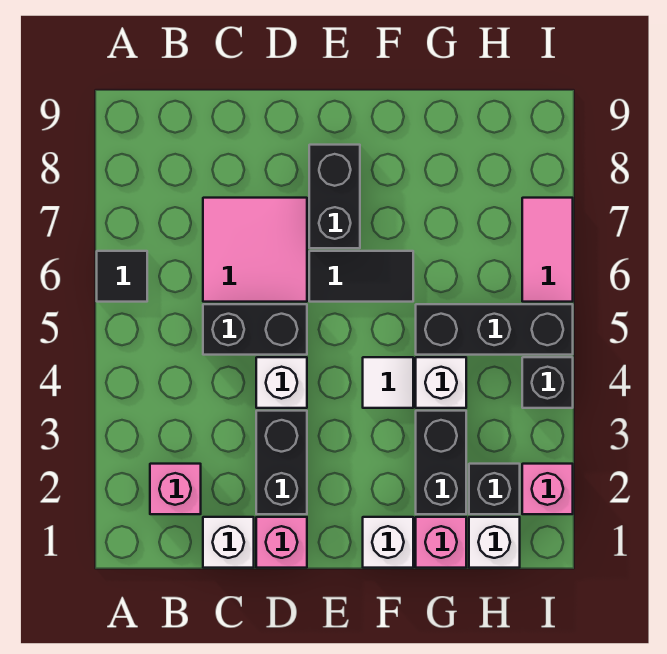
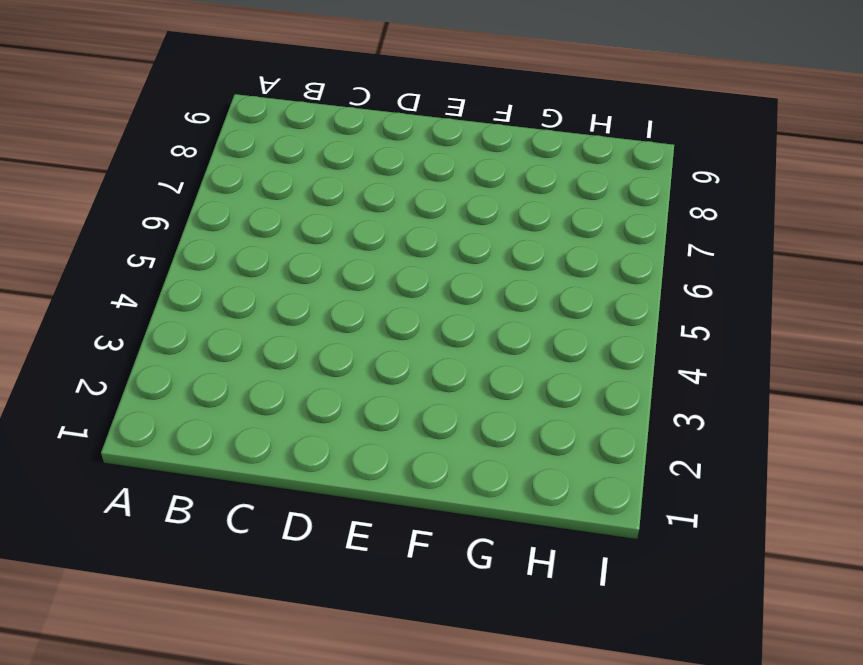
none -> black tile A6 level 1
none -> pink brick B2 level 1
none -> white brick C1 level 1

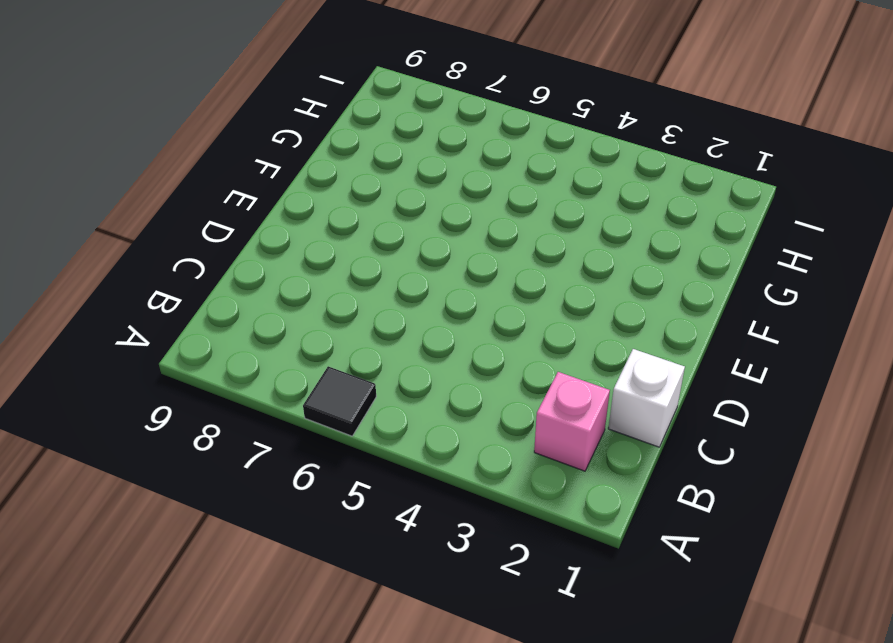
none -> black brick C5:D5 level 1
none -> pink tile C6:D7 level 1
none -> pink brick D1 level 1

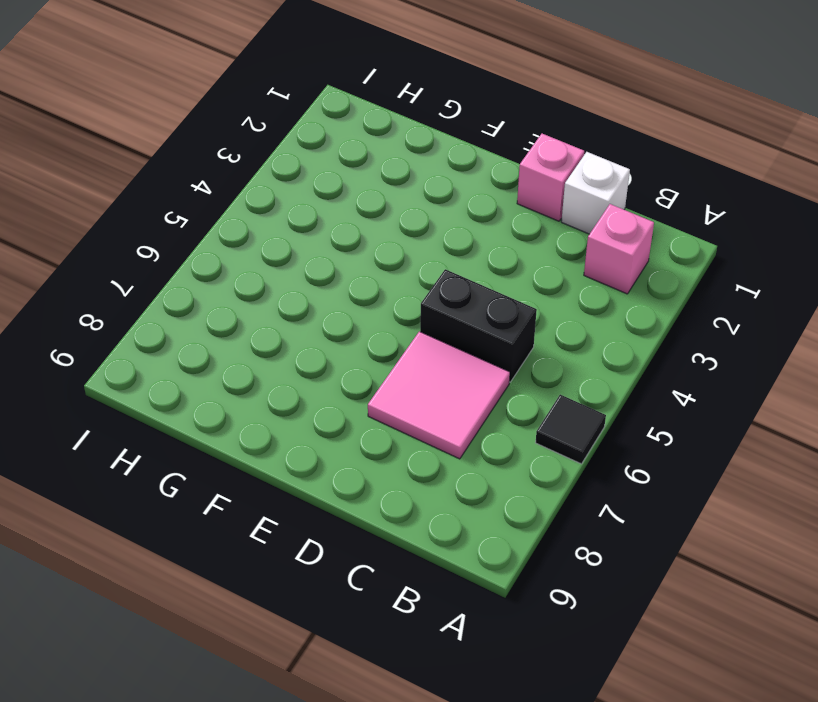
none -> black brick D2:D3 level 1
none -> white brick D4 level 1
none -> black tile E6:F6 level 1

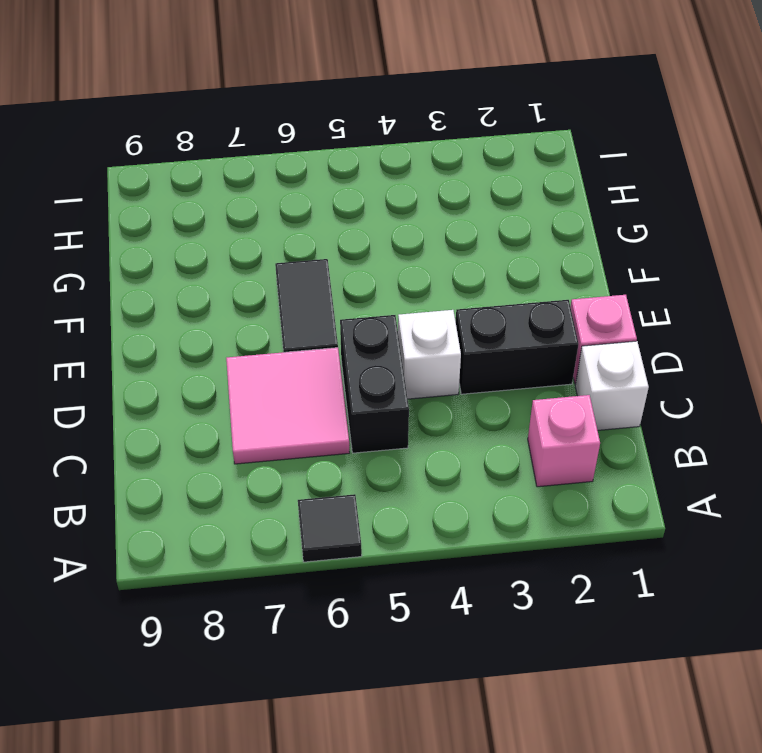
none -> black brick E7:E8 level 1
none -> white brick F1 level 1
none -> white tile F4 level 1

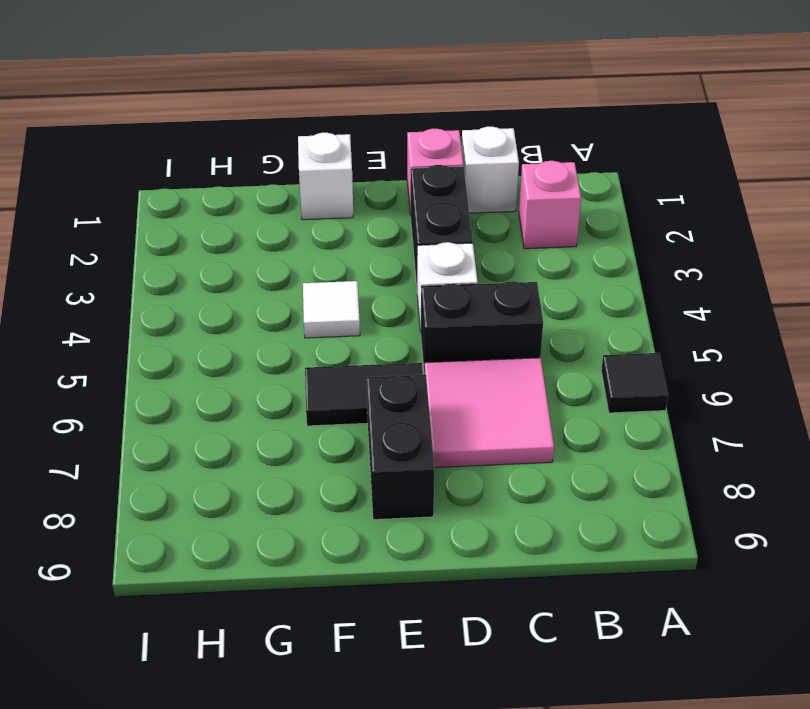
none -> pink brick G1 level 1
none -> black brick G2:G3 level 1
none -> white brick G4 level 1

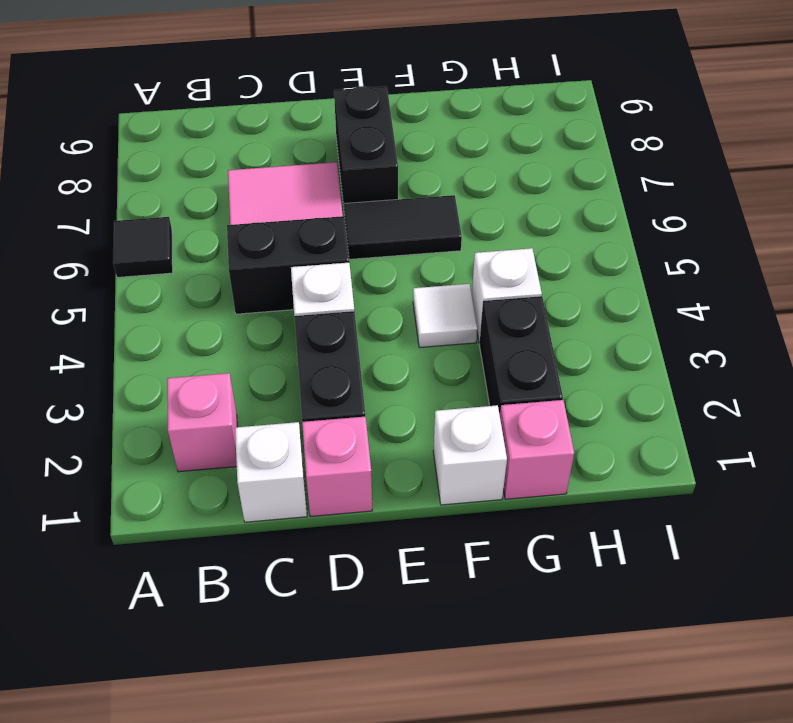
none -> black brick G5:I5 level 1
none -> white brick H1 level 1
none -> black brick H2 level 1

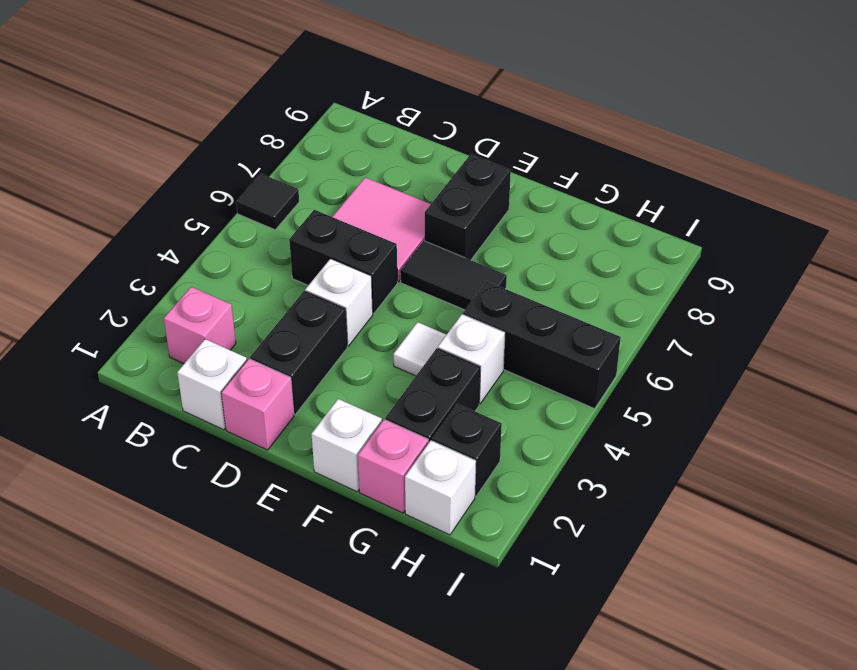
none -> pink brick I2 level 1
none -> black brick I4 level 1
none -> pink tile I6:I7 level 1

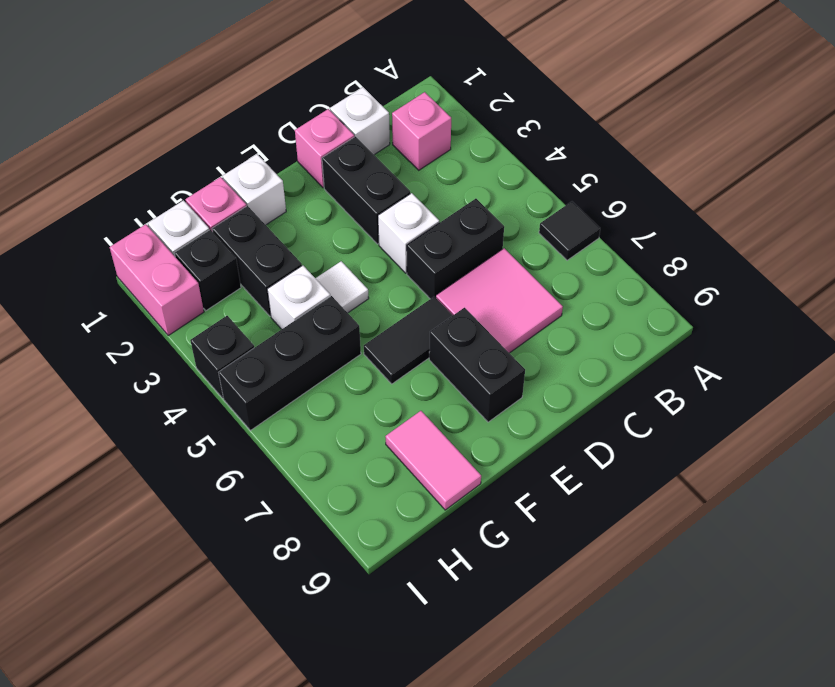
pink tile G8:G9 level 1 -> pink tile I6:I7 level 1
pink brick I1:I2 level 1 -> pink brick I2 level 1

